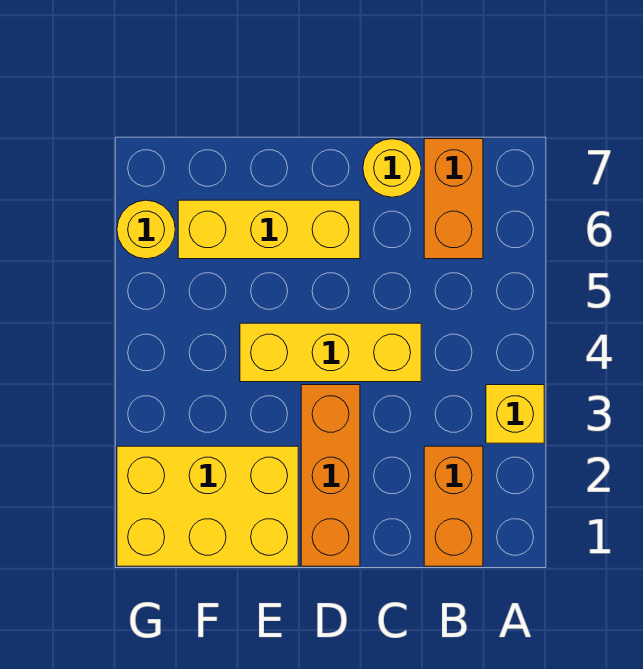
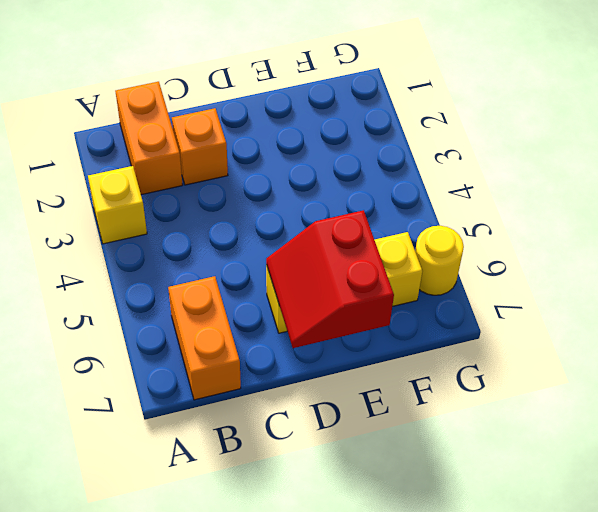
orange brick C2 level 1 -> none
red slope D6:E7 level 2 top E -> none
none -> yellow brick C4:E4 level 1
none -> yellow round brick C7 level 1

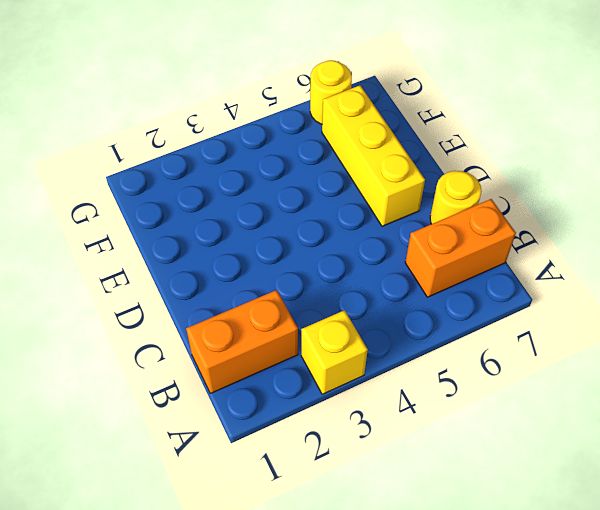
none -> yellow brick C4:E4 level 1
none -> orange brick D1:D3 level 1

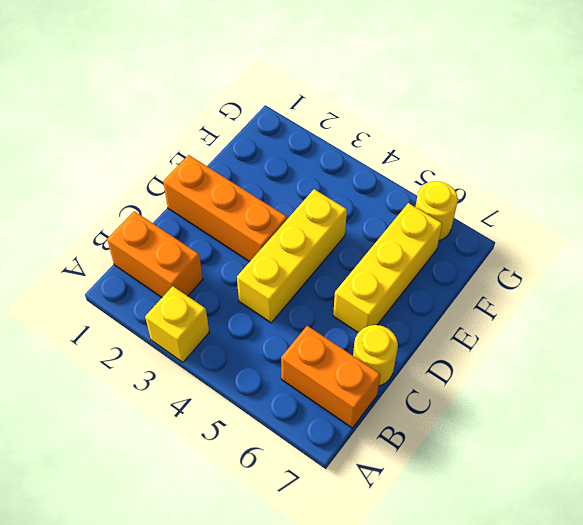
none -> yellow brick E1:G2 level 1

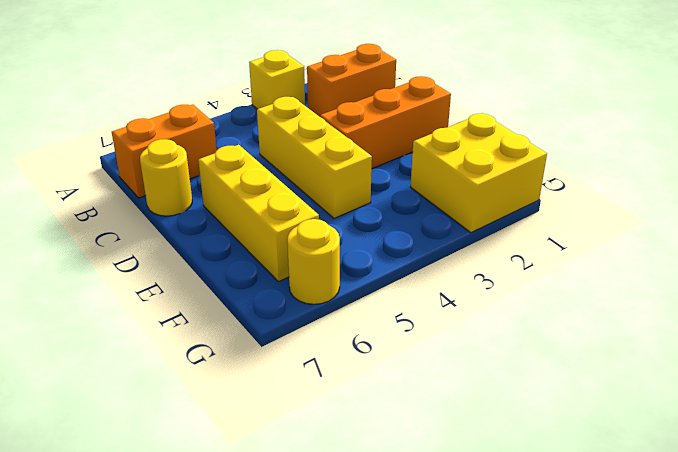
yellow brick F1:G2 level 1 -> yellow brick E1:G2 level 1

